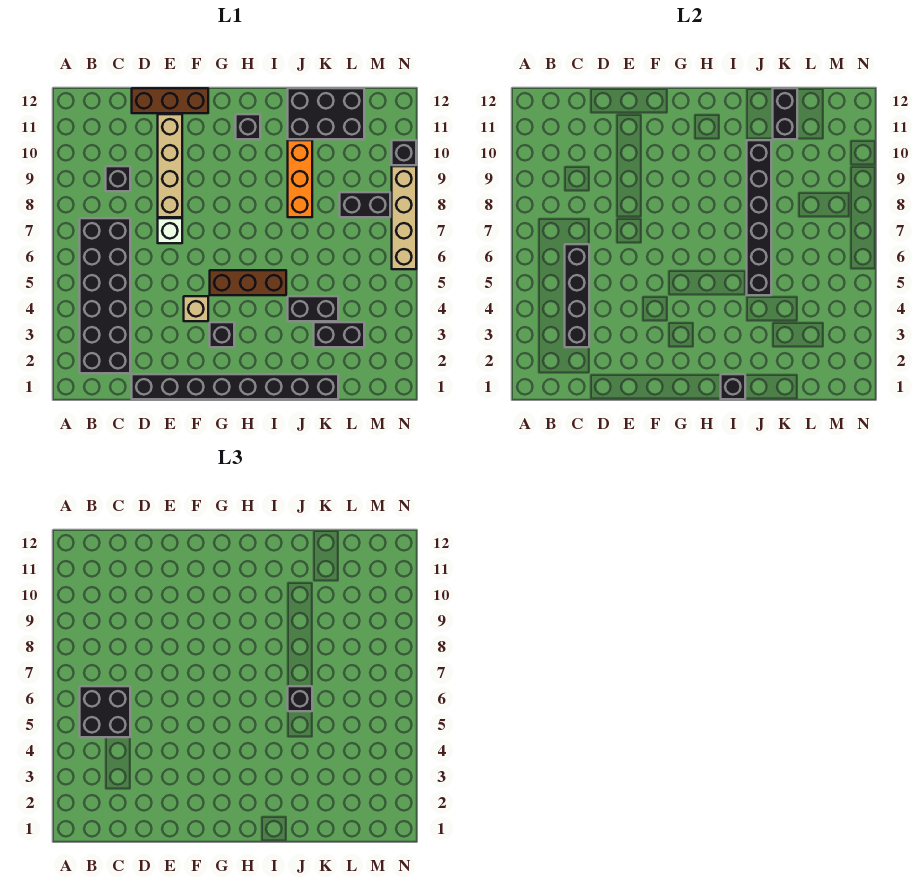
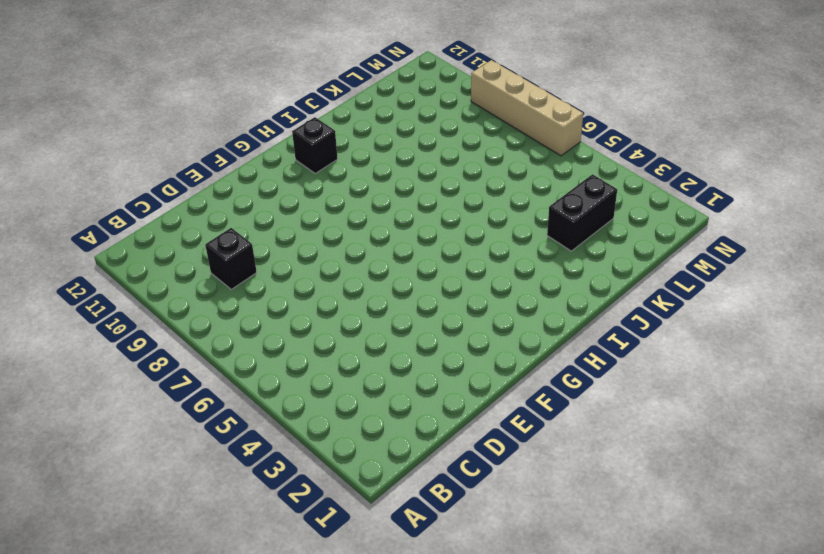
none -> black brick B2:C7 level 1
none -> black brick D1:K1 level 1
none -> brown brick D12:F12 level 1

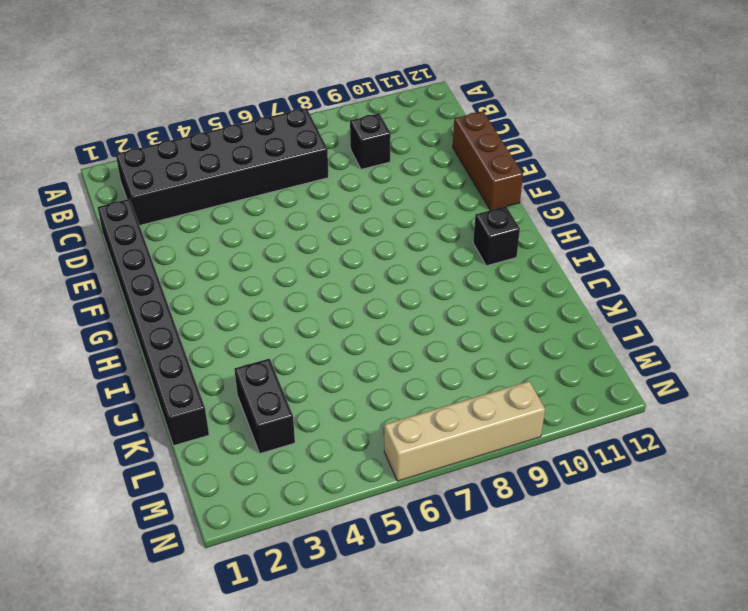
none -> white brick E7 level 1
none -> tan brick E8:E11 level 1
none -> tan brick F4 level 1

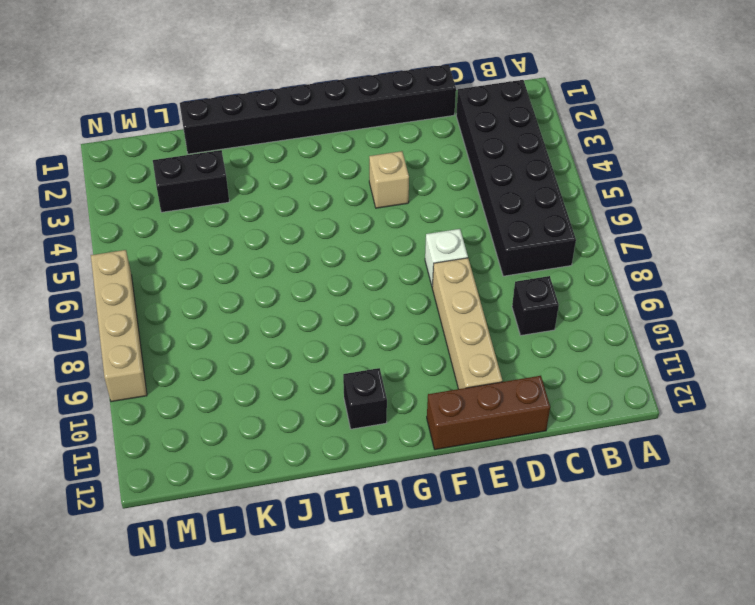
none -> black brick G3 level 1
none -> brown brick G5:I5 level 1
none -> black brick J4:K4 level 1

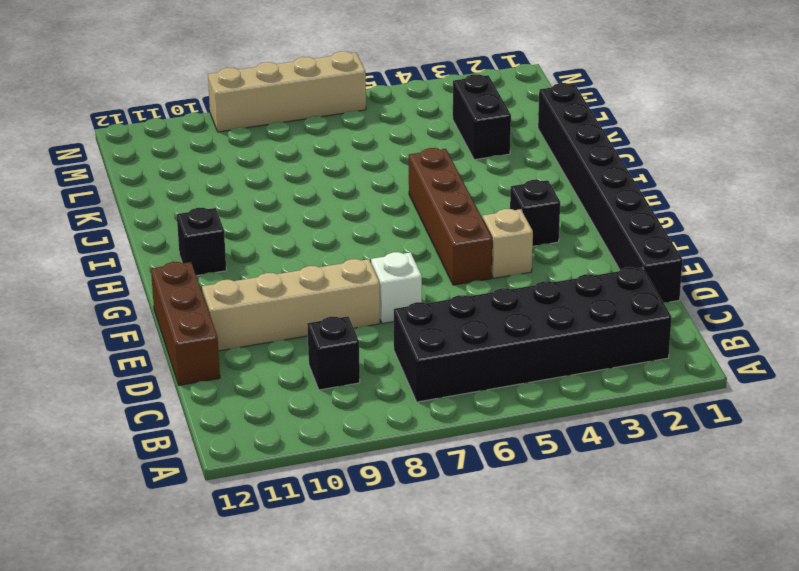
brown brick F5:I5 level 1 -> brown brick G5:I5 level 1
none -> black brick J4:K4 level 1
none -> orange brick J8:J10 level 1
none -> black brick J11:L12 level 1

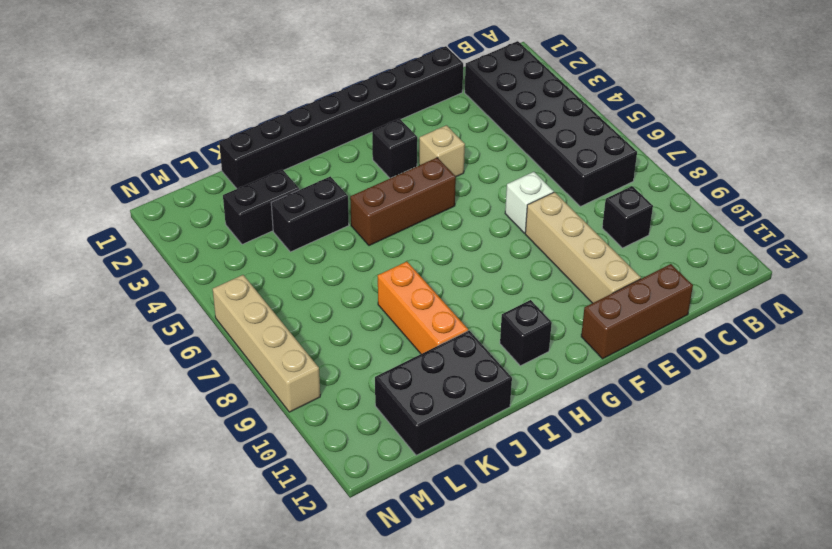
none -> black brick L8:M8 level 1
none -> black brick N10 level 1
none -> black brick C3:C6 level 2

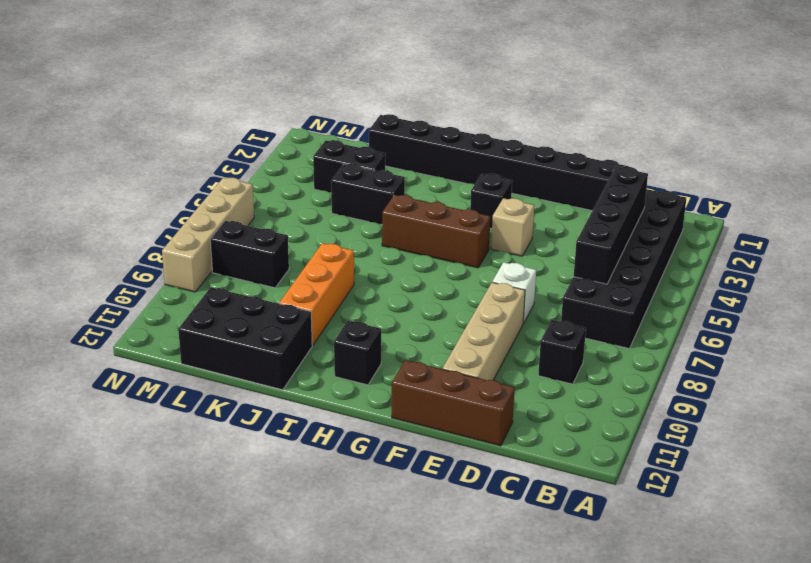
none -> black brick N10 level 1
none -> black brick I1 level 2
none -> black brick J5:J10 level 2

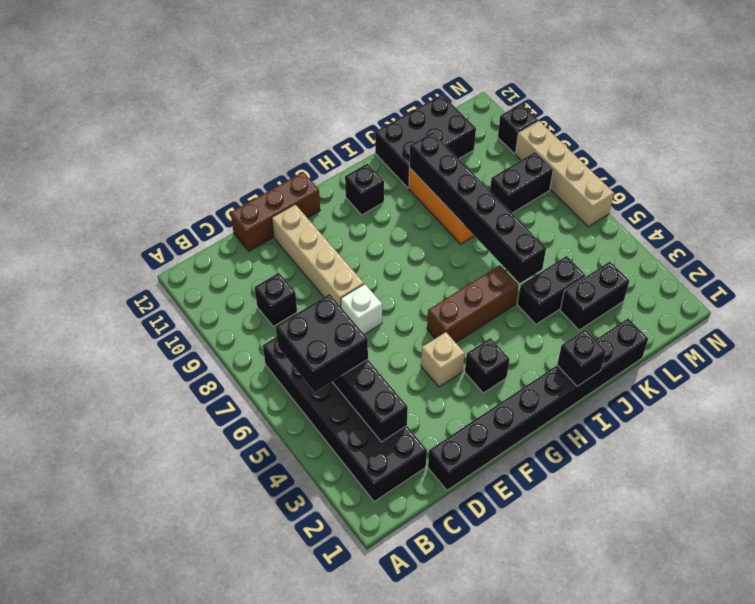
none -> black brick K11:K12 level 2
none -> black brick J6 level 3

